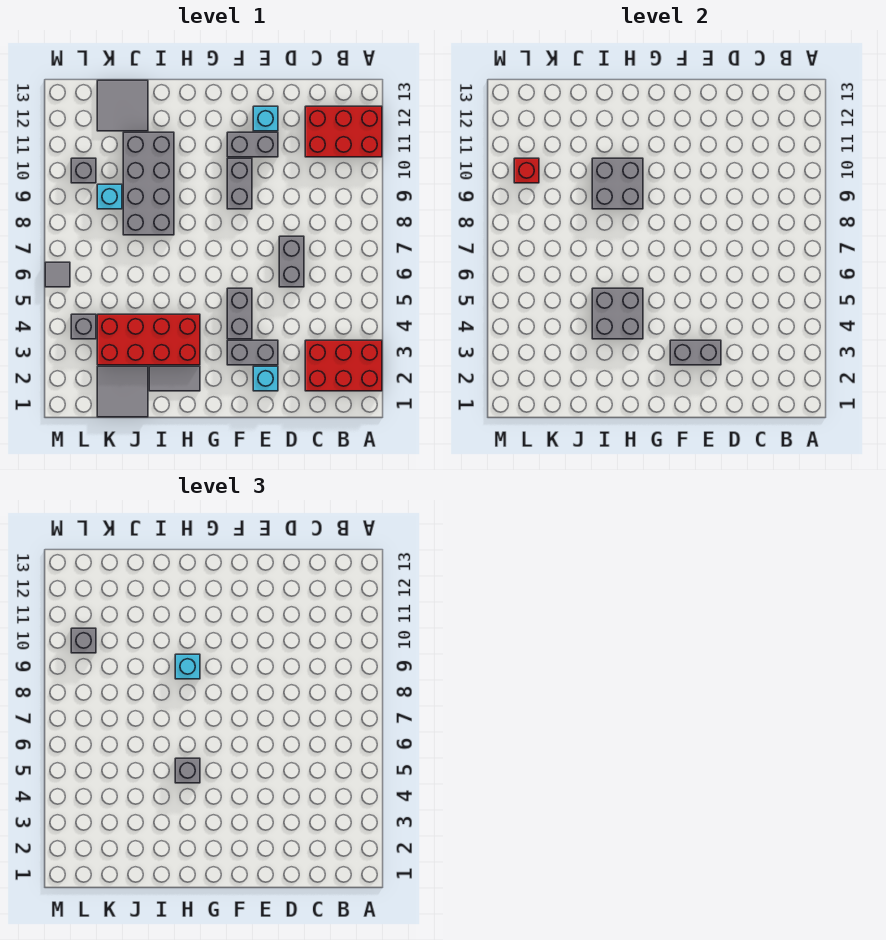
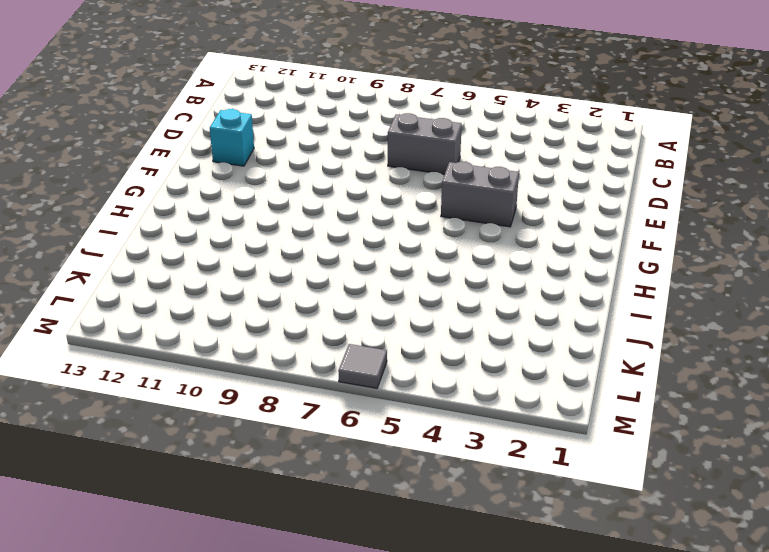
none -> red brick A2:C3 level 1
none -> red brick A11:C12 level 1
none -> cyan brick E2 level 1

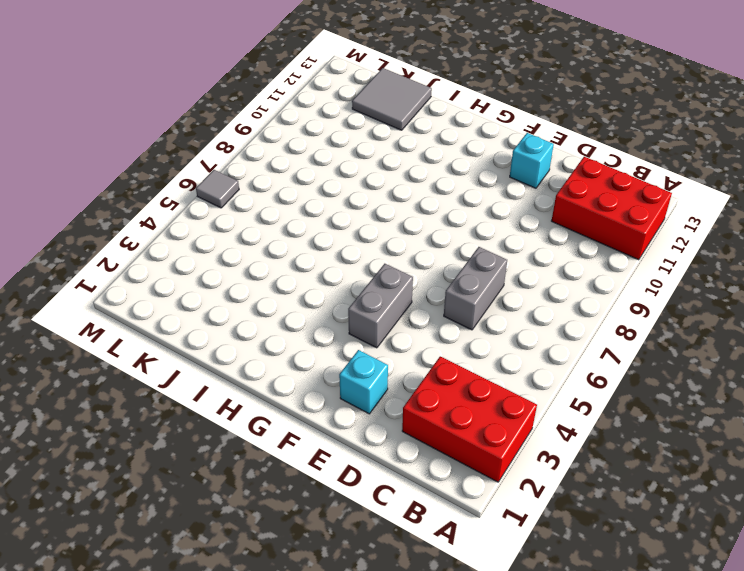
none -> grey brick E3:F3 level 1
none -> grey brick E11:F11 level 1
none -> grey brick F9:F10 level 1

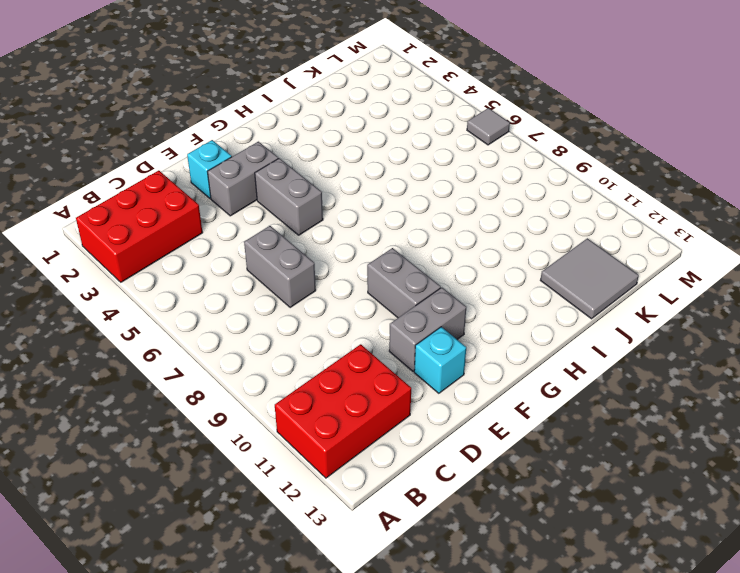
none -> grey tile H2:I2 level 1
none -> red brick H3:K4 level 1
none -> grey brick I8:J11 level 1

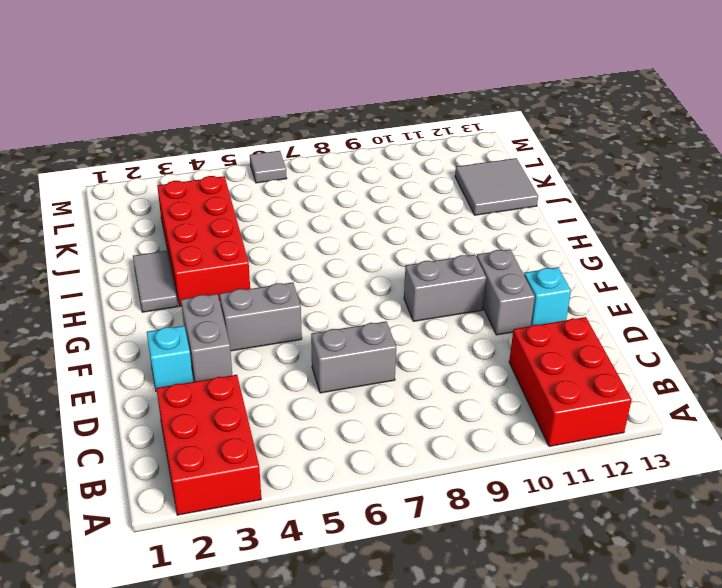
none -> grey brick I8:J11 level 1
none -> grey tile J1:K2 level 1
none -> cyan brick K9 level 1

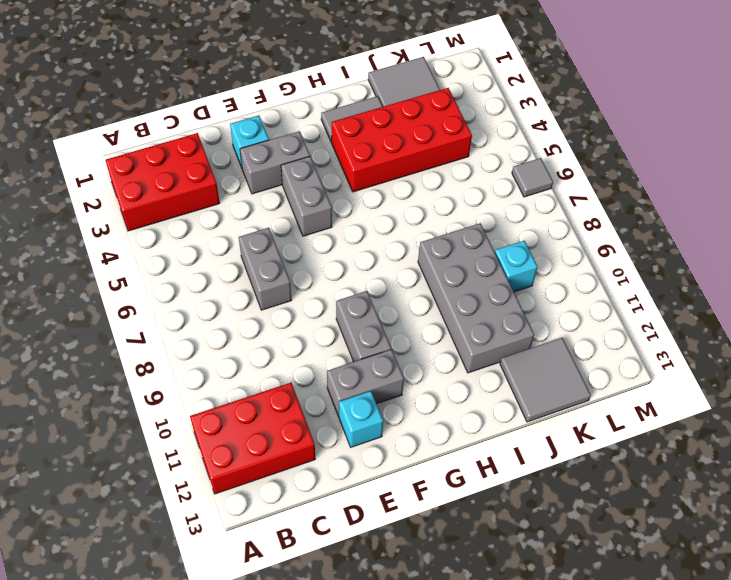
none -> grey brick L4 level 1
none -> grey brick L10 level 1
none -> grey brick E3:F3 level 2

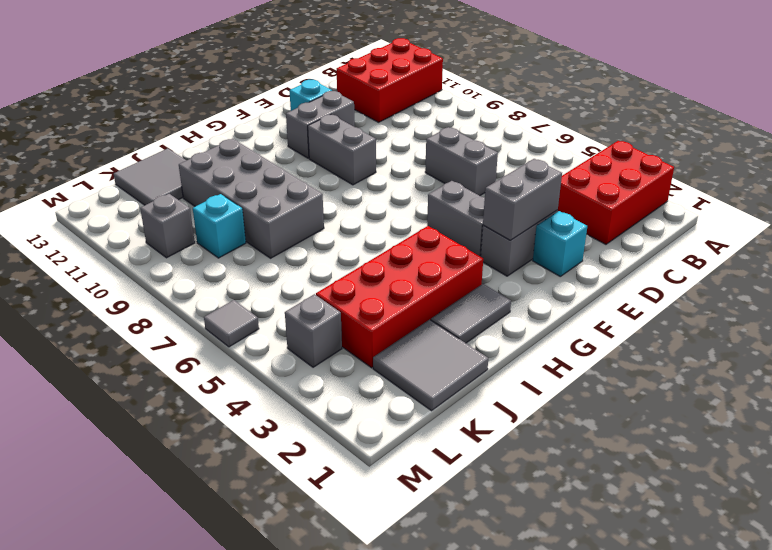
none -> grey brick H4:I5 level 2
none -> grey brick H9:I10 level 2
none -> red brick L10 level 2

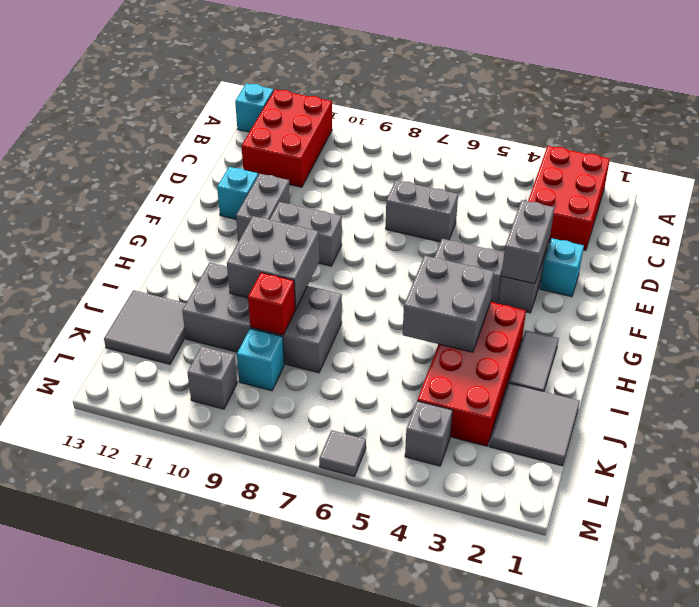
cyan brick A13 level 1 -> cyan brick H9 level 3
red brick J9 level 2 -> red brick L10 level 2
none -> grey brick H5 level 3
none -> grey brick L10 level 3

